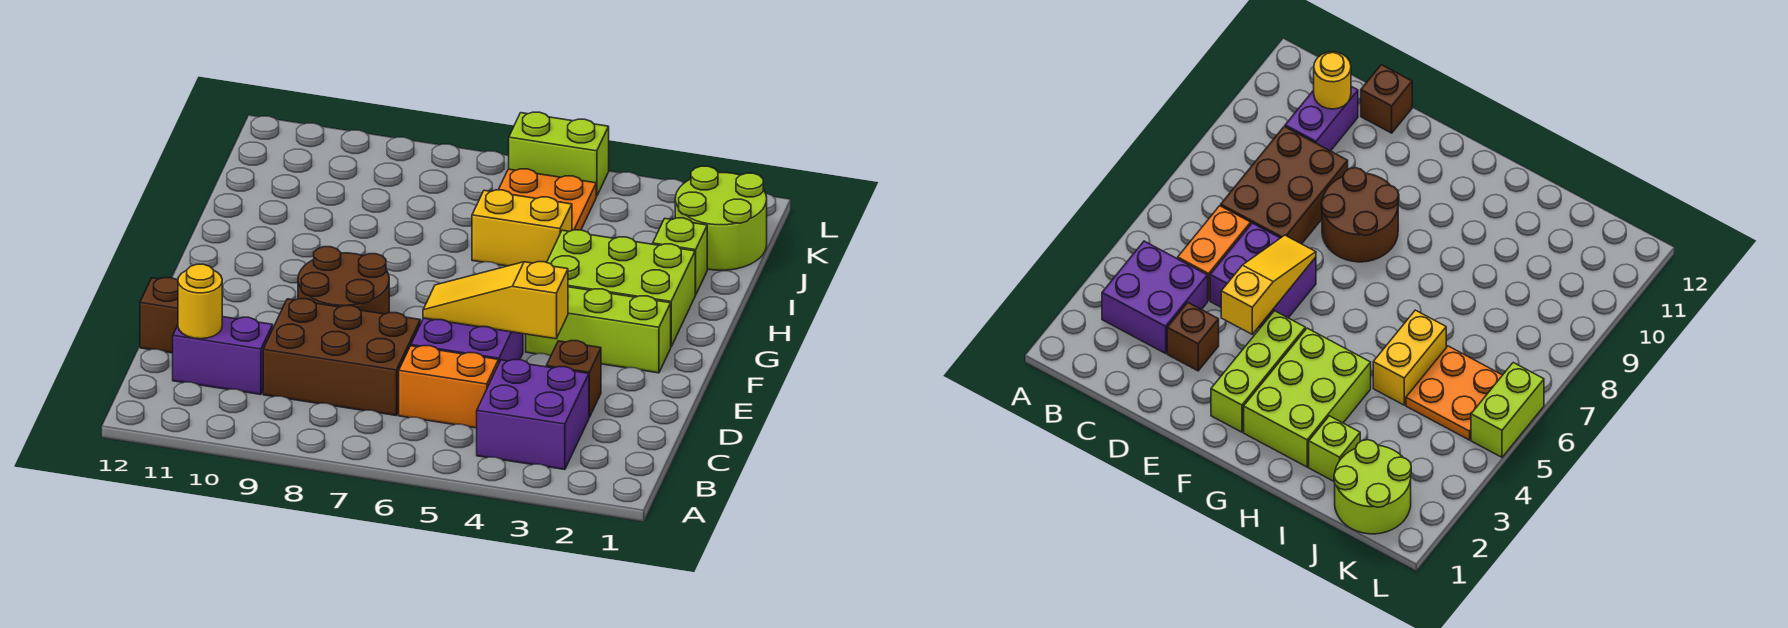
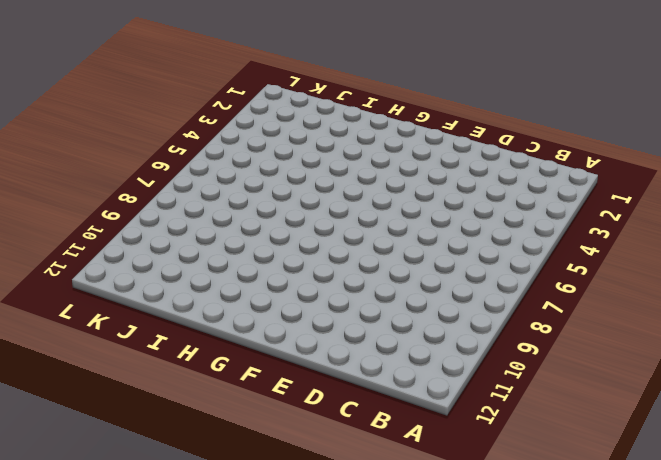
none -> purple brick B3:C4 level 1
none -> orange brick C5:C6 level 1
none -> brown brick C7:D9 level 1

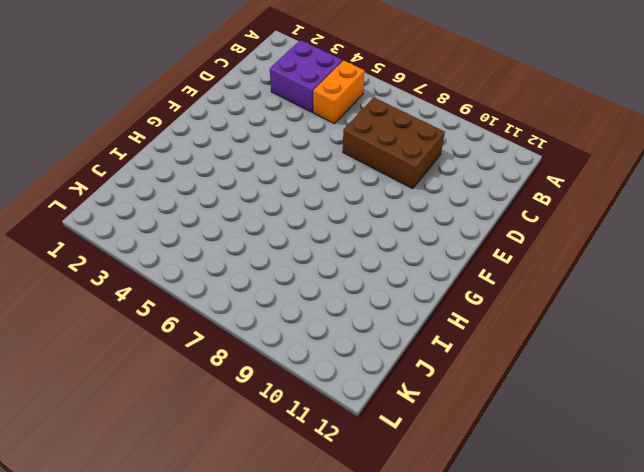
orange brick B5:C5 level 1 -> orange brick C5:C6 level 1
none -> purple brick C10:C11 level 1
none -> brown brick D3 level 1
none -> purple brick D5:E6 level 1

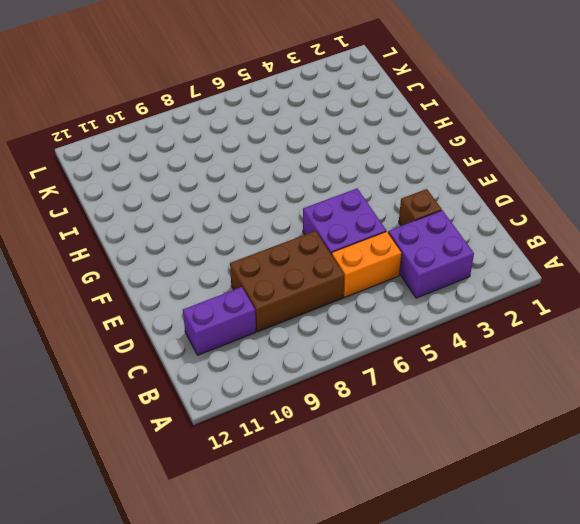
none -> brown brick D12 level 1
none -> brown round brick E8:F9 level 1
none -> lime brick F2:F4 level 1

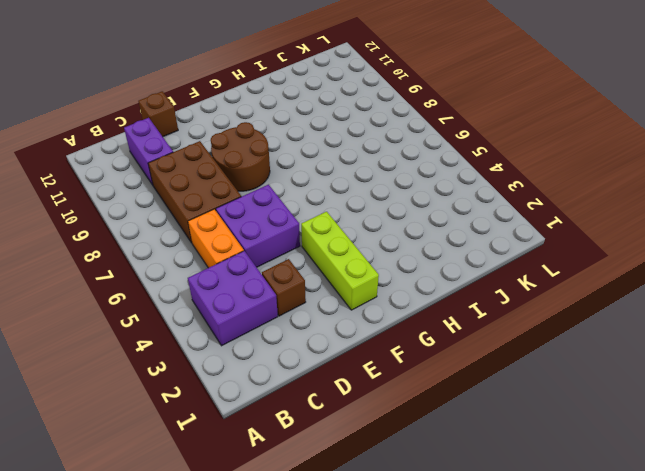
none -> lime brick G2:H4 level 1
none -> lime brick I2 level 1
none -> yellow brick I5:I6 level 1

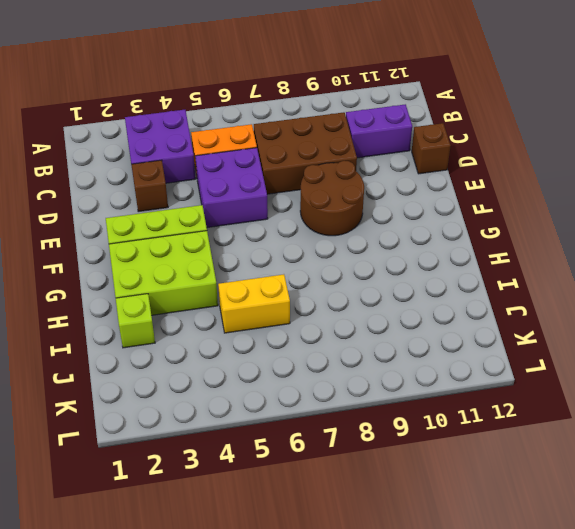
none -> lime round brick J1:K2 level 1
none -> orange plate J5:K6 level 1
none -> lime brick L5:L6 level 1

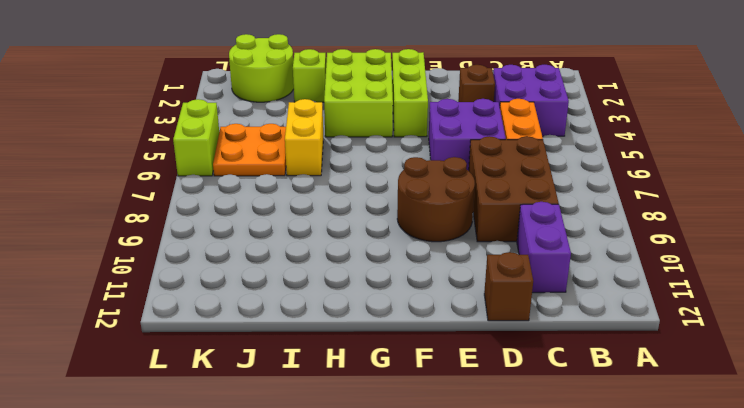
none -> yellow round brick C11 level 2
none -> yellow slope E4:E6 level 2 top 4

